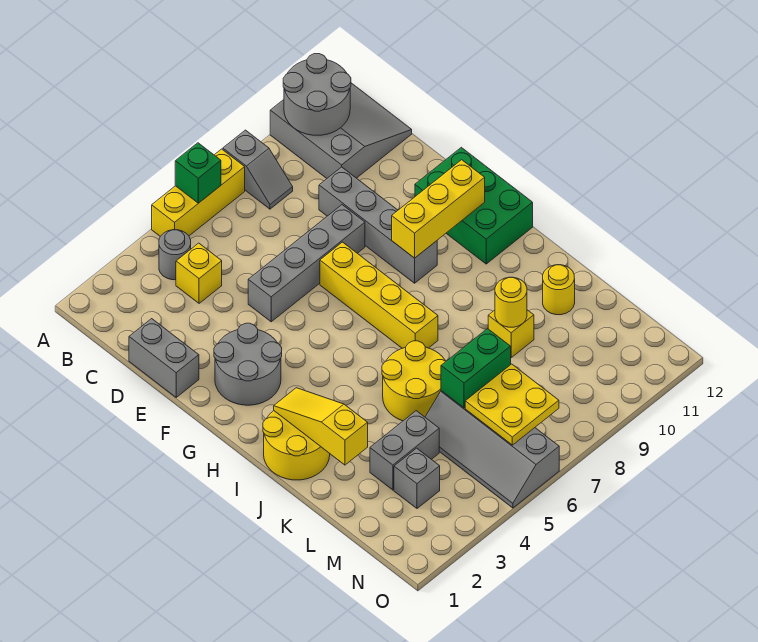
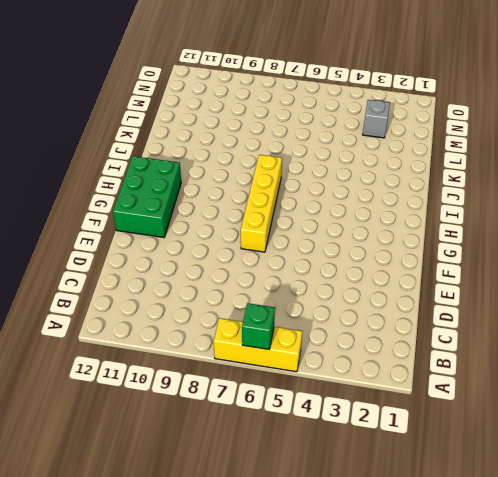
none -> grey slope A8:B8 level 1 top A
none -> grey slope A10:C12 level 1 top 10
none -> grey round brick B4 level 1

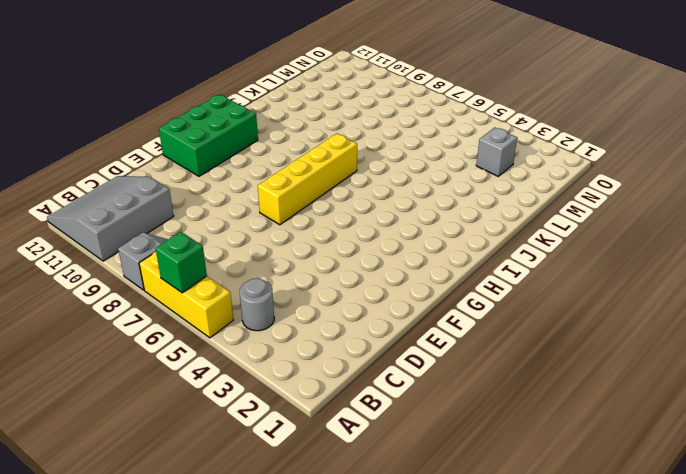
none -> yellow brick C4 level 1
none -> grey brick D1:E1 level 1
none -> grey brick D9:G9 level 1

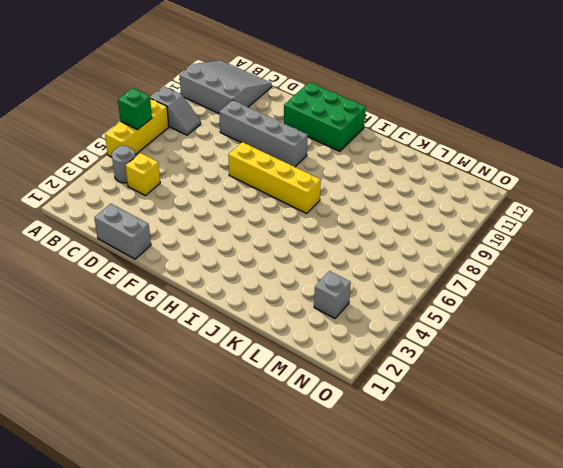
none -> grey brick E5:E8 level 1
none -> grey round brick F2:G3 level 1
none -> yellow round brick I1:J2 level 1

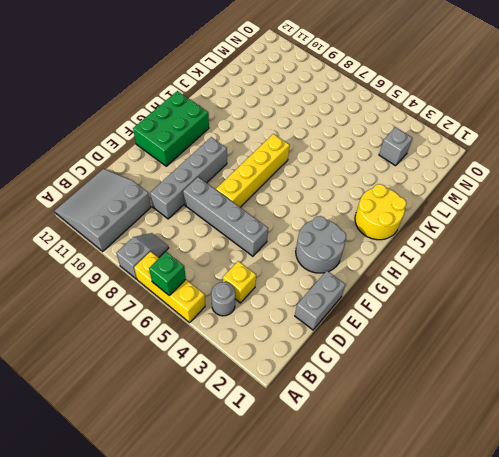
none -> yellow round brick J5:K6 level 1
none -> yellow brick K9 level 1
none -> yellow round brick K11 level 1

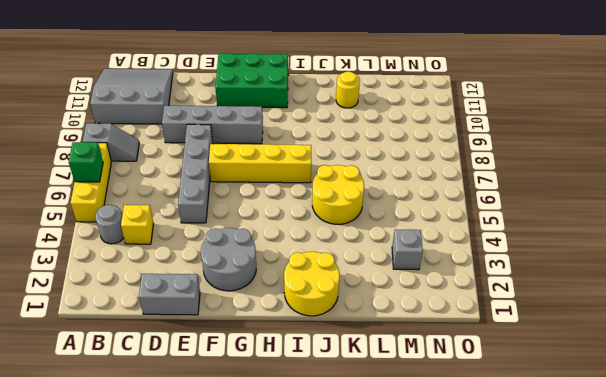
none -> yellow brick K9 level 1
none -> grey brick L3:L4 level 1
none -> grey slope L5:O6 level 1 top 6

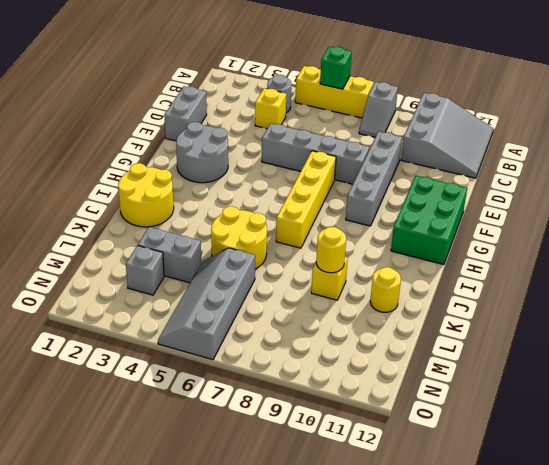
none -> grey round brick A10:B11 level 2
none -> yellow brick G9:G11 level 2
none -> yellow slope I2:K2 level 2 top K

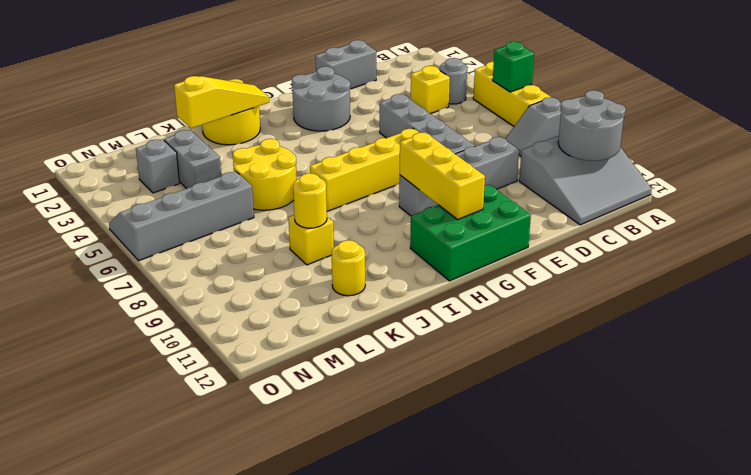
none -> green brick L6:L7 level 2
none -> yellow plate M6:N7 level 2

